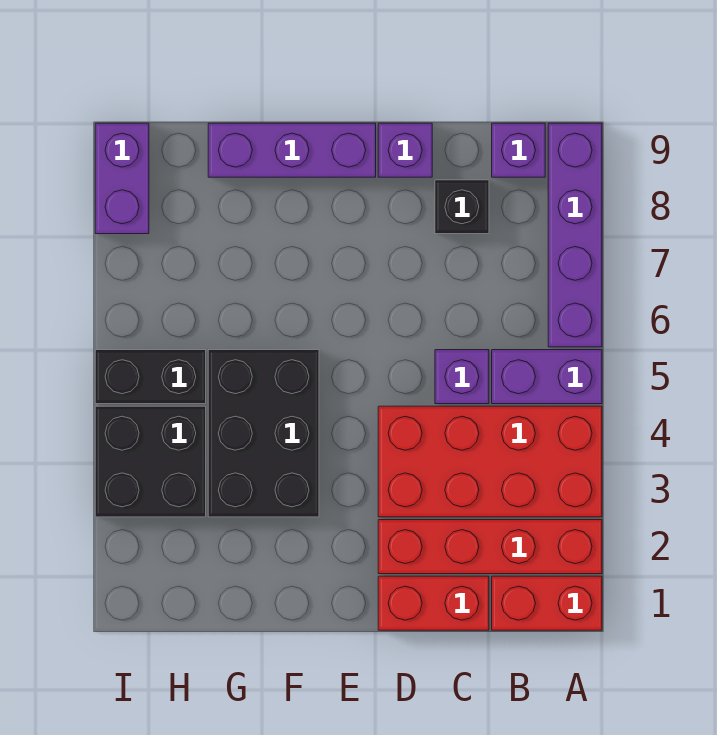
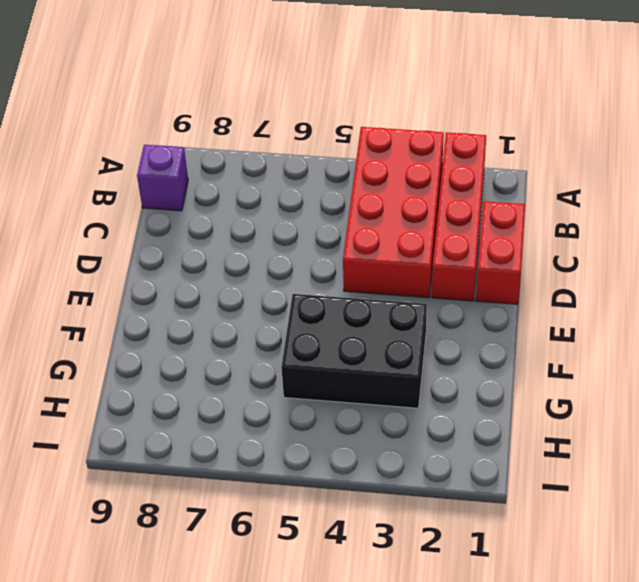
none -> red brick A1:B1 level 1
none -> purple brick A5:B5 level 1
none -> purple brick A6:A9 level 1

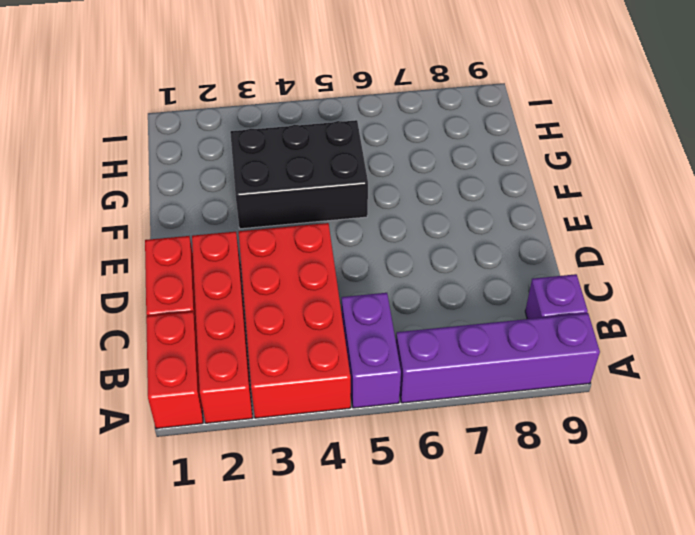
none -> purple brick C5 level 1
none -> black brick C8 level 1
none -> purple brick D9 level 1

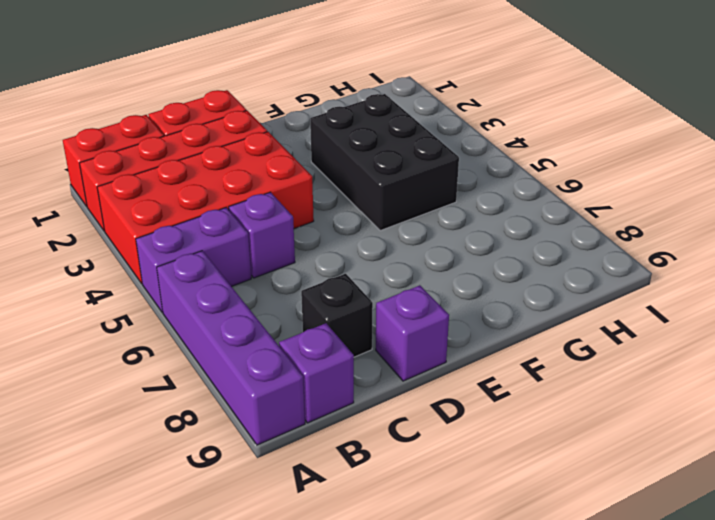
none -> purple brick E9:G9 level 1
none -> black brick H3:I4 level 1
none -> black brick H5:I5 level 1

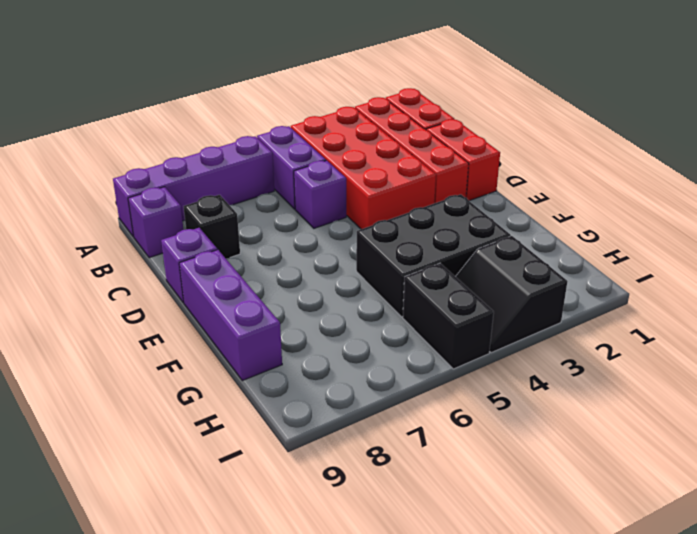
black slope H3:I4 level 1 top 3 -> black brick H3:I4 level 1
none -> purple brick I8:I9 level 1

